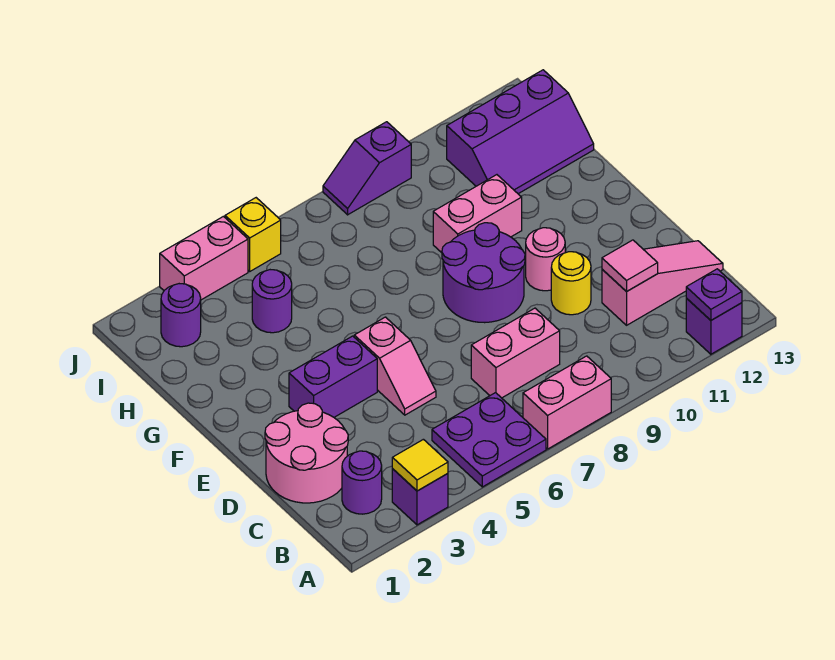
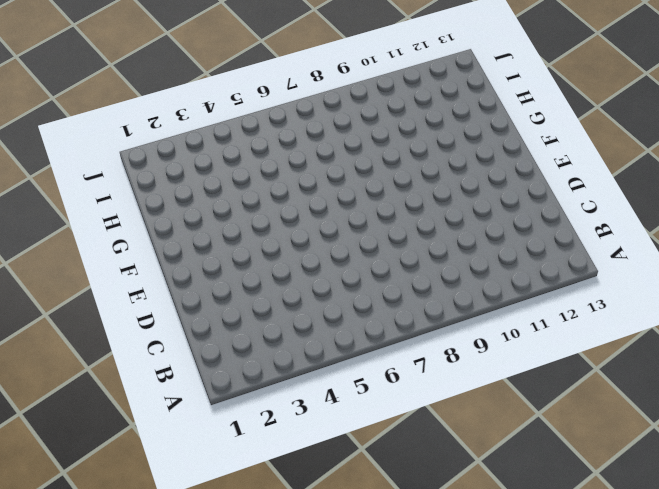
none -> purple brick A3 level 1
none -> purple plate A5:B6 level 1
none -> pink brick A7:A8 level 1

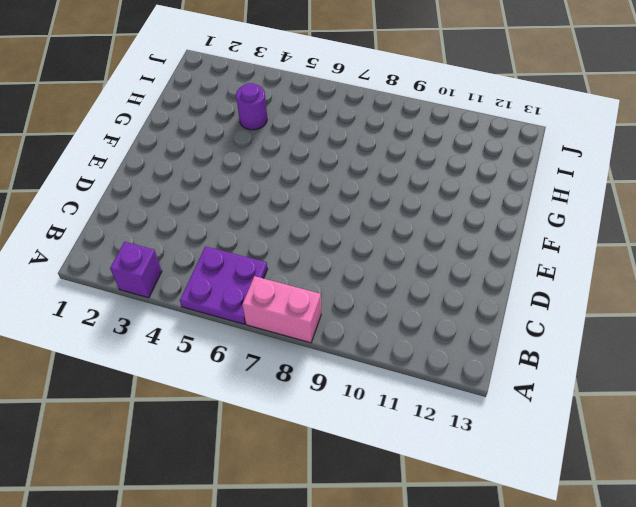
none -> purple brick A12 level 1
none -> purple round brick B2 level 1
none -> pink round brick C1:D2 level 1

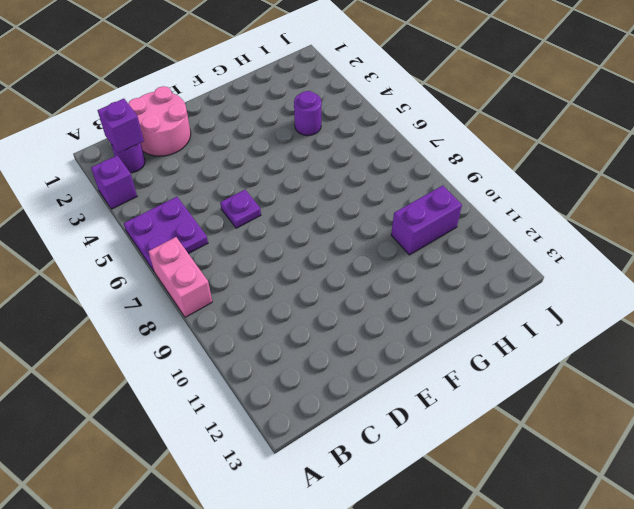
purple brick B2 level 2 -> purple brick A12 level 1
purple plate D6 level 1 -> purple plate A12 level 2
purple brick H10:I10 level 1 -> purple brick E3:E4 level 1
none -> pink brick C7:C8 level 1
none -> pink slope C11:C13 level 1 top 11
none -> pink slope D5:E5 level 1 top E

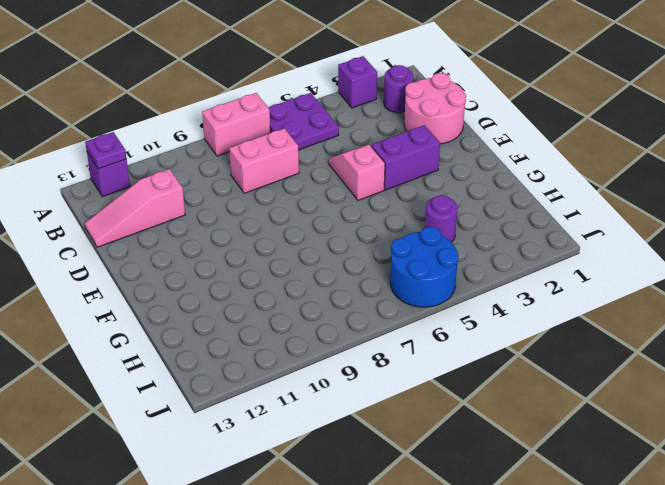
blue round brick I5:J6 level 1 -> yellow brick J5 level 1
none -> yellow round brick D10 level 1
none -> purple round brick E8:F9 level 1
none -> pink round brick E10 level 1

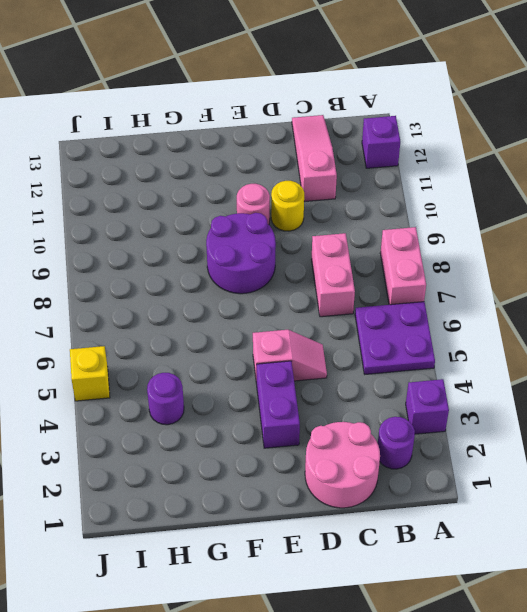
none -> pink brick G9:G10 level 1
none -> purple slope H11:I13 level 1 top I
none -> purple round brick I2 level 1

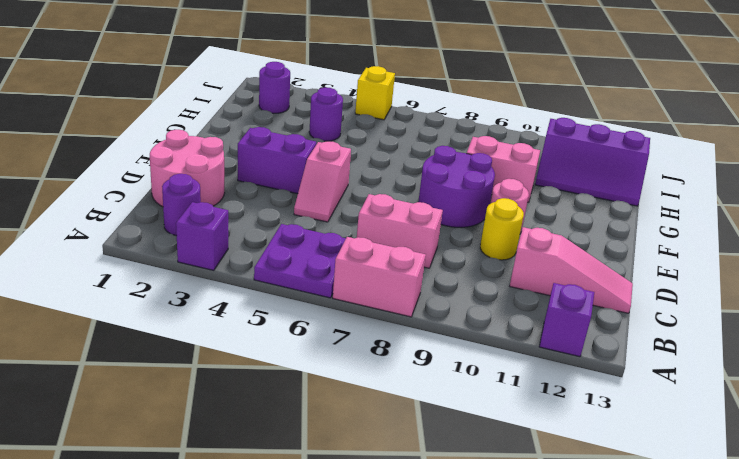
none -> pink brick J3:J4 level 1
none -> purple slope J8:J9 level 1 top 9
none -> yellow tile A3 level 2

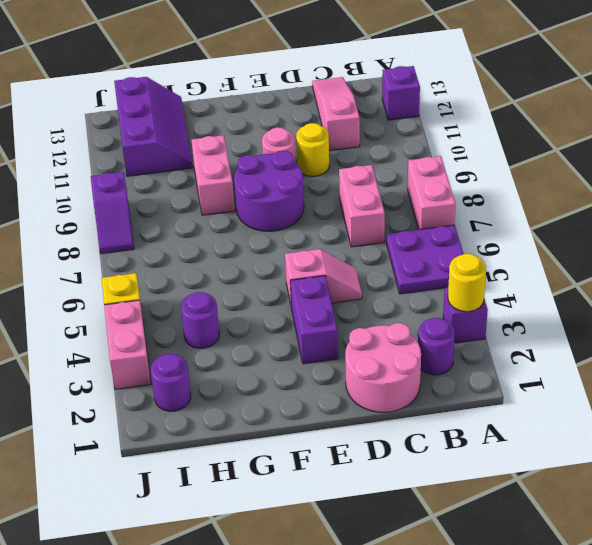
yellow round brick A3 level 2 -> yellow tile A3 level 2
none -> purple plate A12 level 2
none -> pink tile C11 level 2

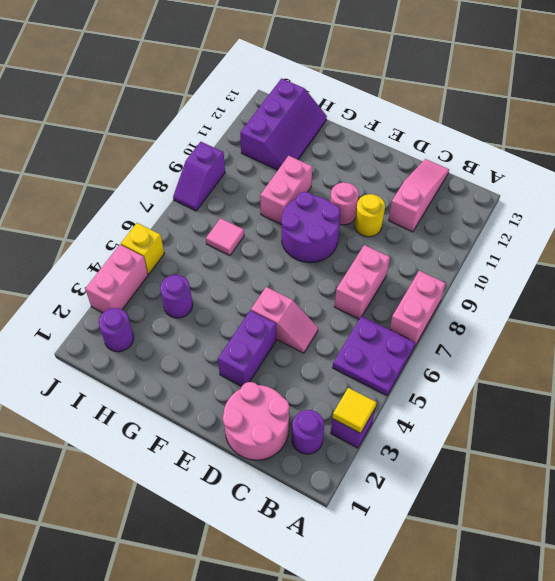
pink tile H7 level 1 -> pink tile C11 level 2
none -> purple brick A12 level 1
none -> purple plate A12 level 2

